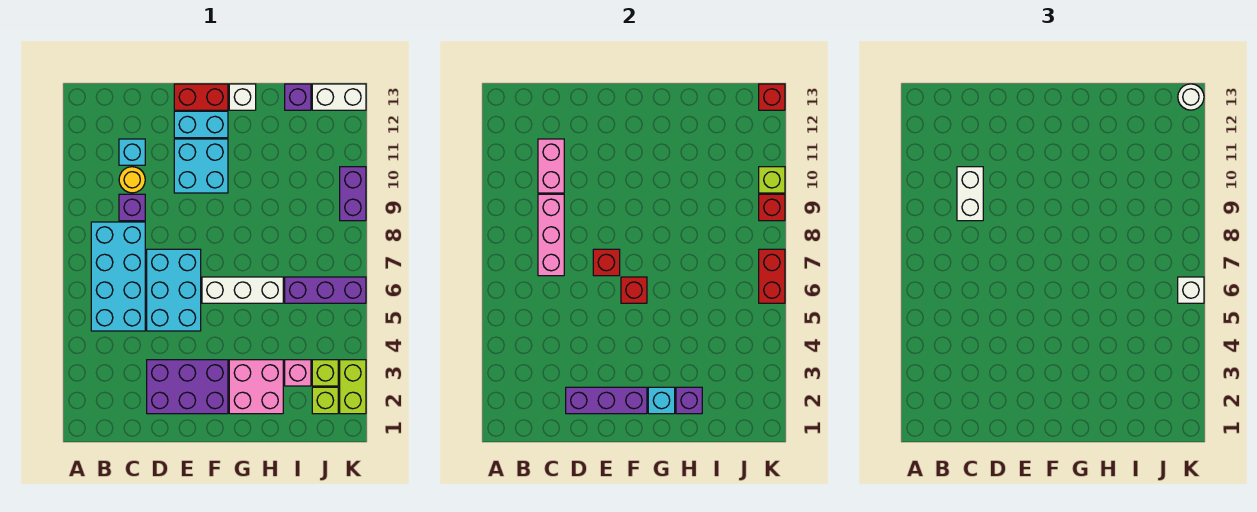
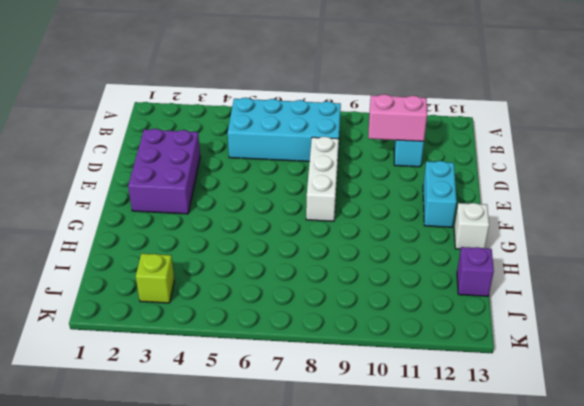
white brick D8:F8 level 1 -> white brick F6:H6 level 1
none -> purple brick C9 level 1
none -> yellow round brick C10 level 1
none -> cyan brick D5:E7 level 1
none -> cyan brick E10:F11 level 1

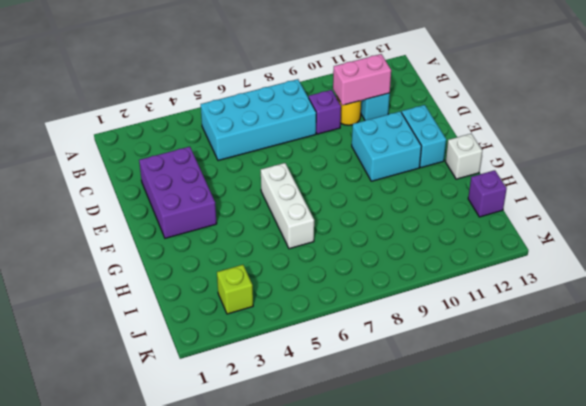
none -> cyan brick D5:E7 level 1
none -> red brick E13:F13 level 1
none -> pink brick G2:H3 level 1
none -> pink brick I3 level 1

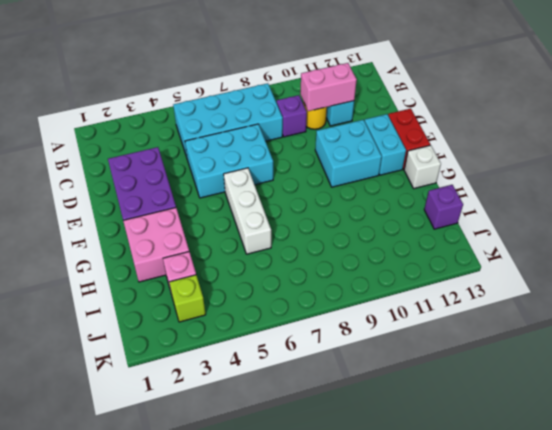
none -> purple brick I6:K6 level 1
none -> lime brick J2 level 1
none -> white brick J13:K13 level 1
none -> lime brick K2:K3 level 1

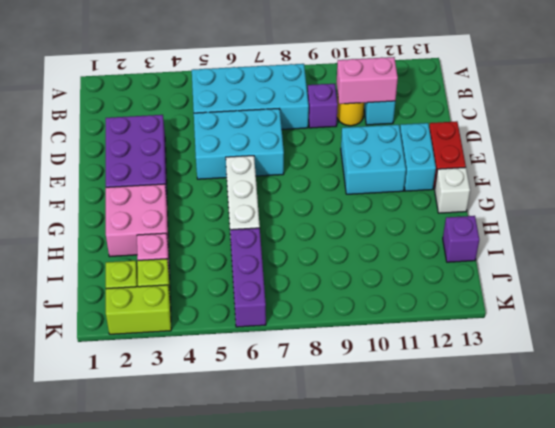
none -> white brick J13:K13 level 1
none -> purple brick K9:K10 level 1
none -> pink brick C7:C9 level 2
none -> purple brick D2:F2 level 2

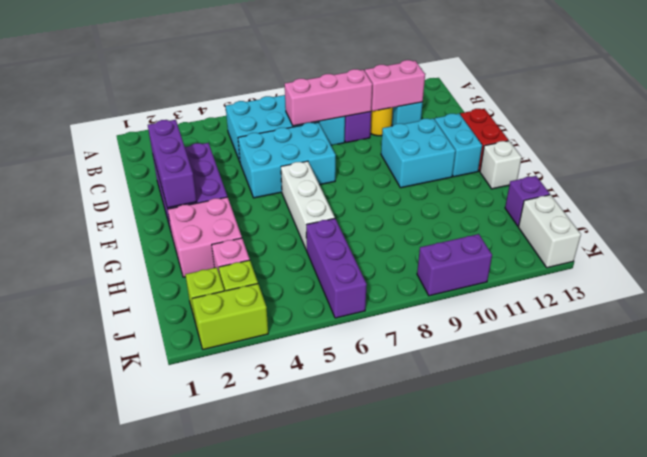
none -> red brick E7 level 2
none -> red brick F6 level 2
none -> cyan brick G2 level 2
none -> purple brick H2 level 2

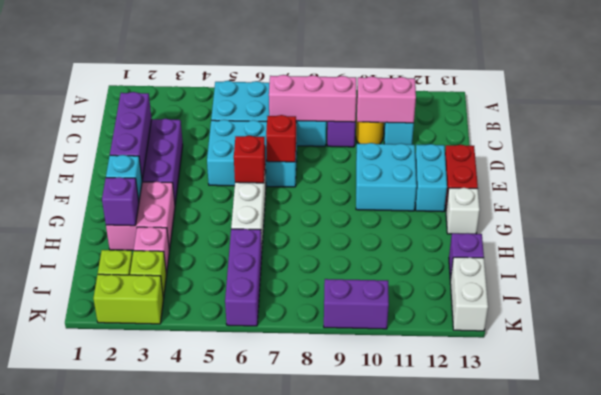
none -> red brick K6:K7 level 2
none -> red brick K9 level 2
none -> lime brick K10 level 2
none -> red brick K13 level 2

